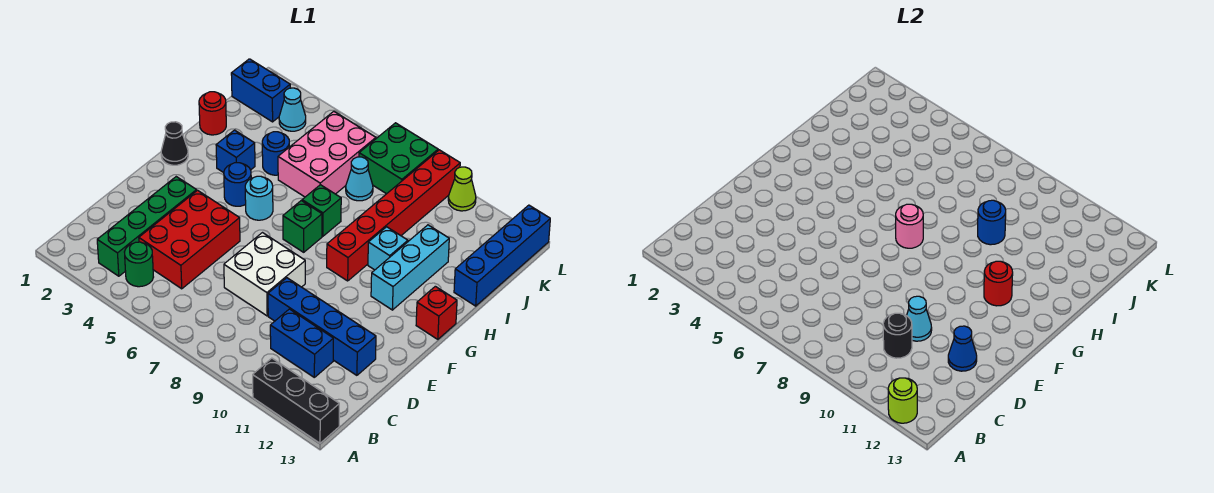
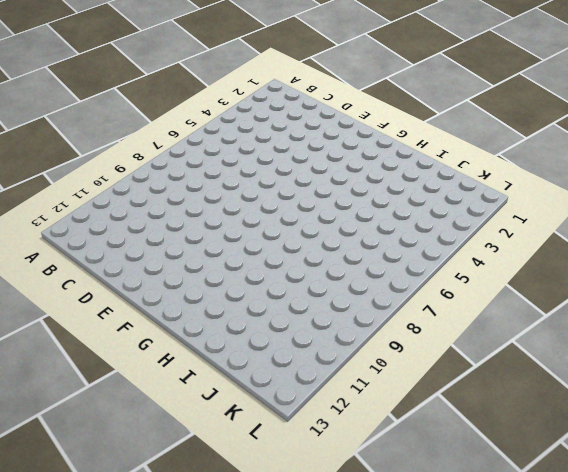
none -> black brick A11:A13 level 1
none -> green brick B3:E3 level 1
none -> green round brick B4 level 1
none -> red brick C4:E5 level 1

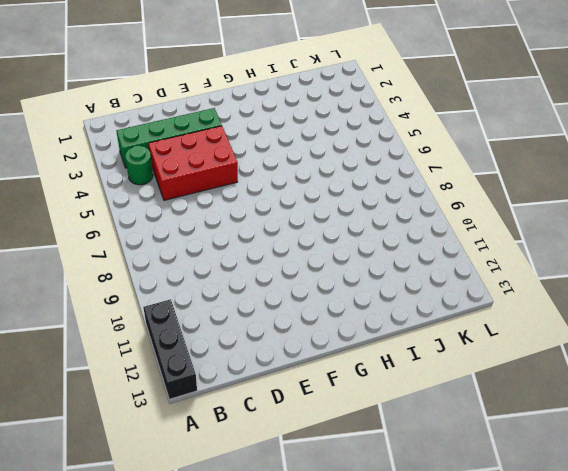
none -> blue brick C10:C11 level 1
none -> white brick D7:E8 level 1
none -> blue brick D9:D12 level 1
none -> black cone G1 level 1

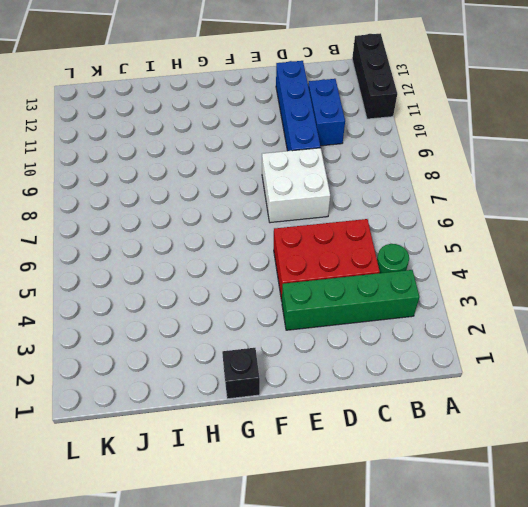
black brick G1 level 1 -> black cone G1 level 1
none -> blue round brick G4 level 1
none -> cyan round brick G5 level 1
none -> green brick G7 level 1
none -> red brick G9:L9 level 1

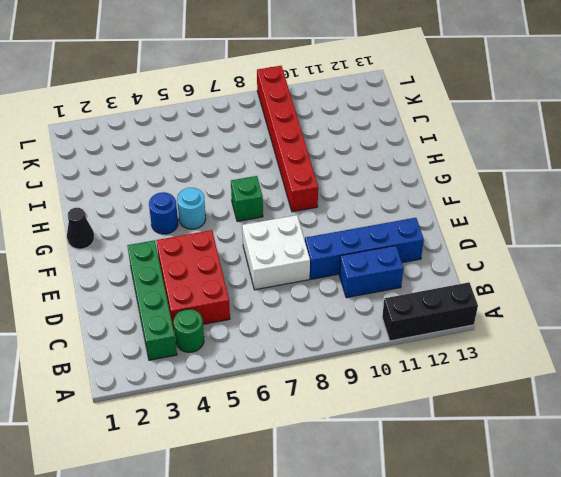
none -> cyan brick G11:I11 level 1
none -> red brick G13 level 1
none -> blue brick H3 level 1
none -> green brick H7 level 1

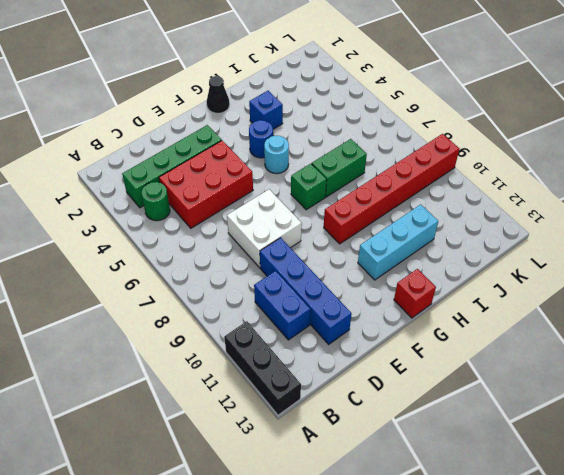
green brick H7:I7 level 1 -> green brick H7 level 1
none -> cyan brick H10 level 1
none -> red round brick I1 level 1
none -> blue round brick I4 level 1
none -> pink brick I5:K6 level 1

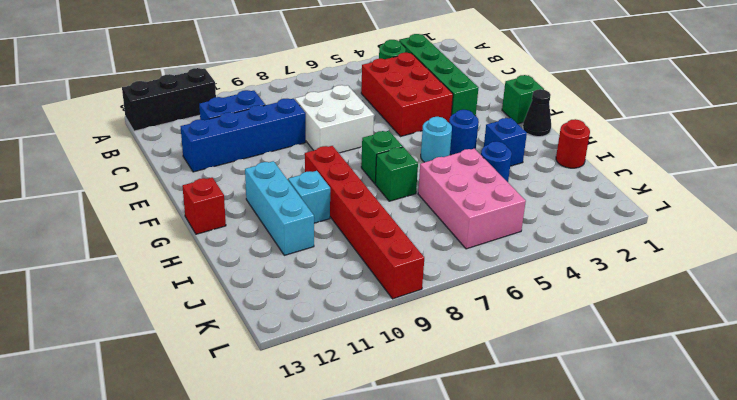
green brick F1 level 1 -> none
none -> blue brick I13:L13 level 1
none -> cyan cone J7 level 1
none -> blue brick K1:K2 level 1
none -> cyan cone K3 level 1

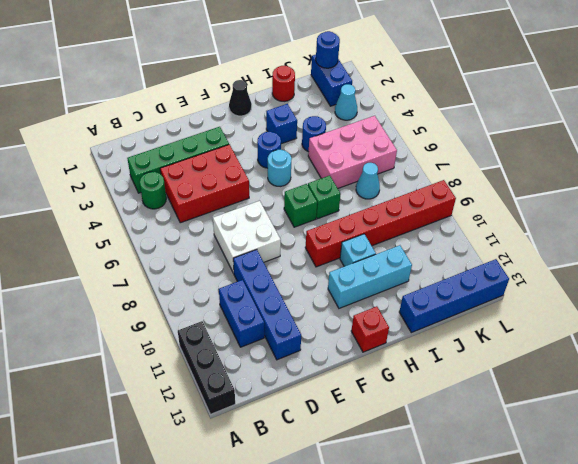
blue round brick K1 level 2 -> blue round brick I9 level 2
none -> green brick K7:L8 level 1
none -> lime cone L10 level 1
none -> lime round brick A12 level 2
none -> black round brick C10 level 2

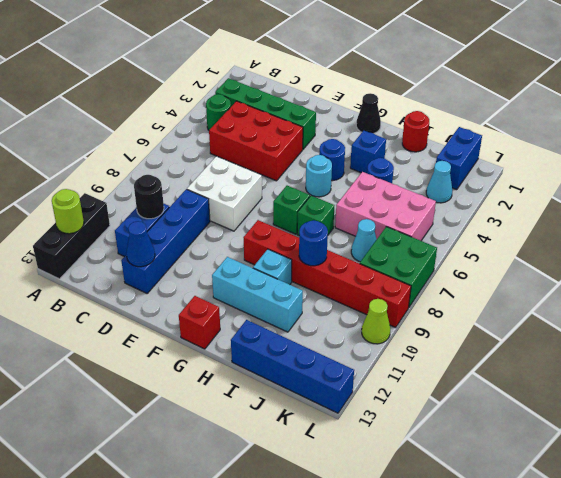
none -> cyan cone D10 level 2
none -> pink round brick G7 level 2
none -> red round brick G11 level 2

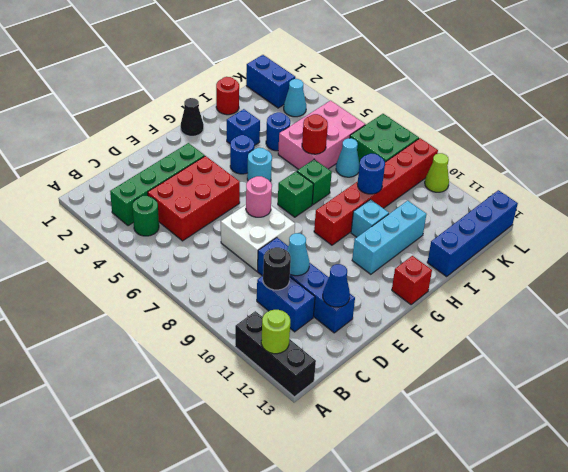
pink round brick E7 level 2 -> pink round brick G7 level 2
red round brick I6 level 2 -> red round brick G11 level 2

